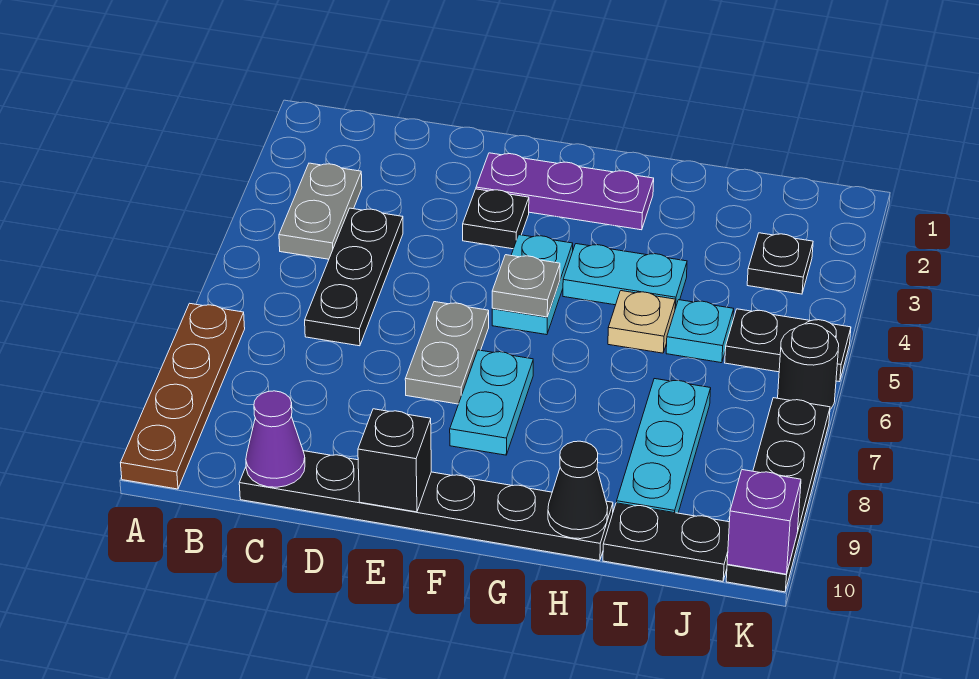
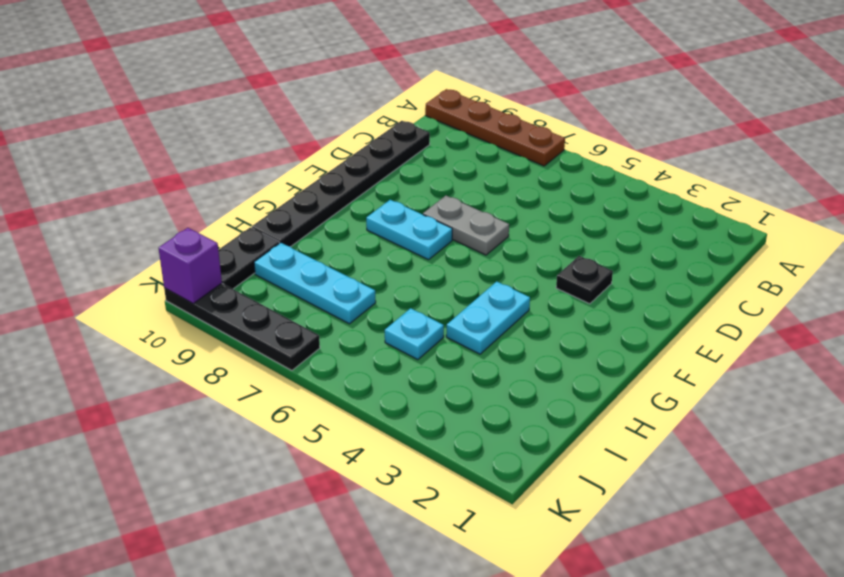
none -> grey plate B3:B4 level 1
none -> black plate C4:C6 level 1
none -> purple plate E2:G2 level 1

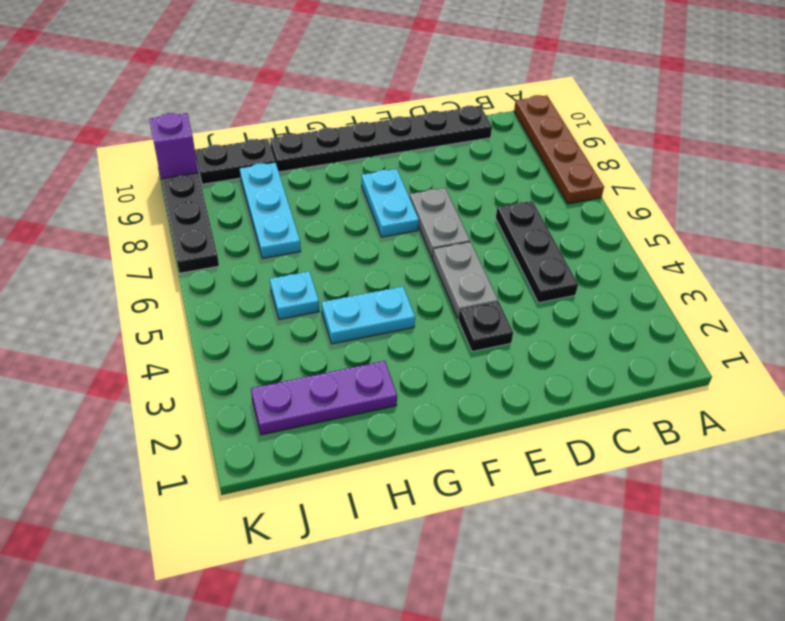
grey plate E4:E5 level 1 -> grey plate B3:B4 level 1
purple plate H2:J2 level 1 -> purple plate E2:G2 level 1
none -> cyan plate F4:F5 level 1
none -> tan plate H5 level 1
none -> black plate J3 level 1

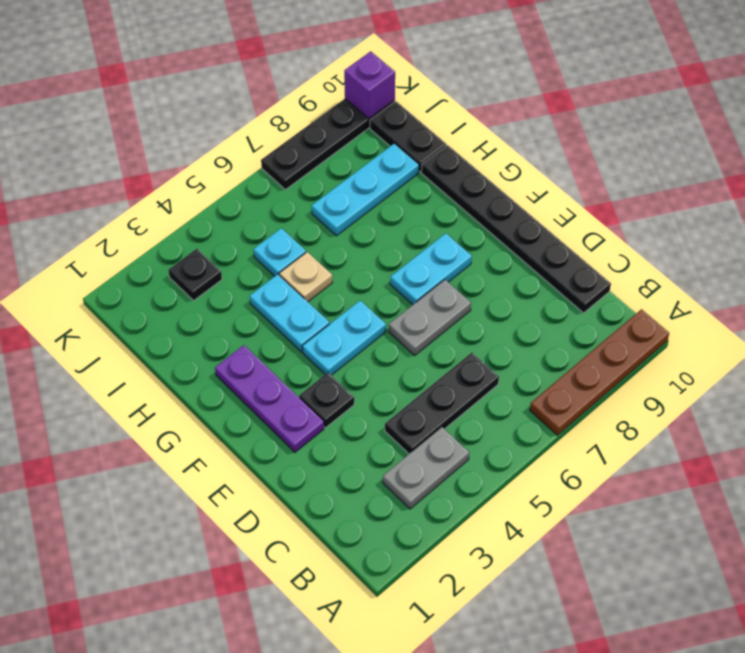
none -> black plate J5:K5 level 1
none -> black round brick K6 level 1
none -> purple cone C10 level 2

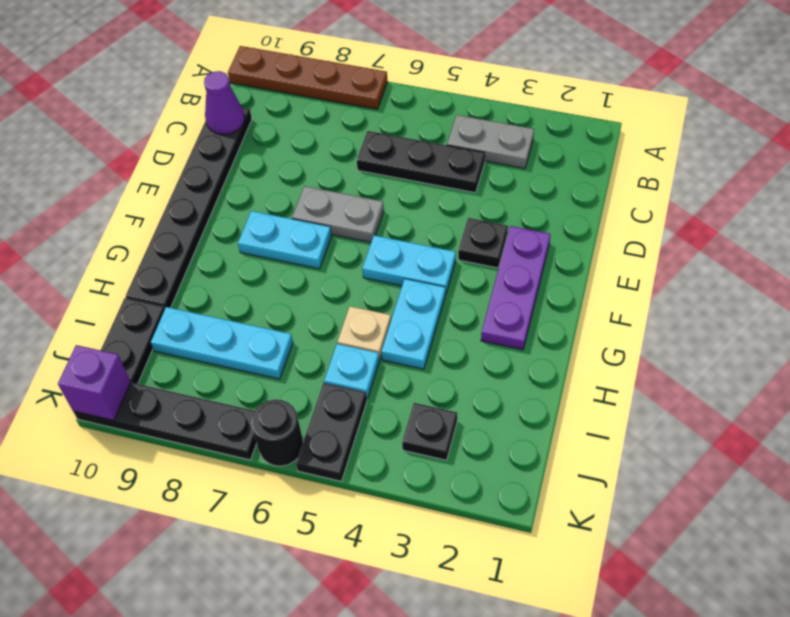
none -> black brick E10 level 2
none -> grey plate F5 level 2
none -> black cone H10 level 2

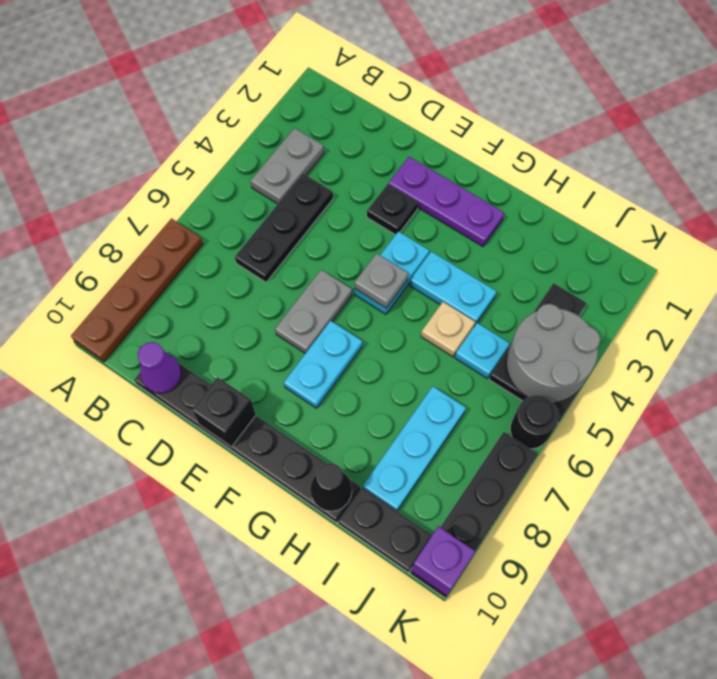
grey round brick J4:K5 level 2 -> none

